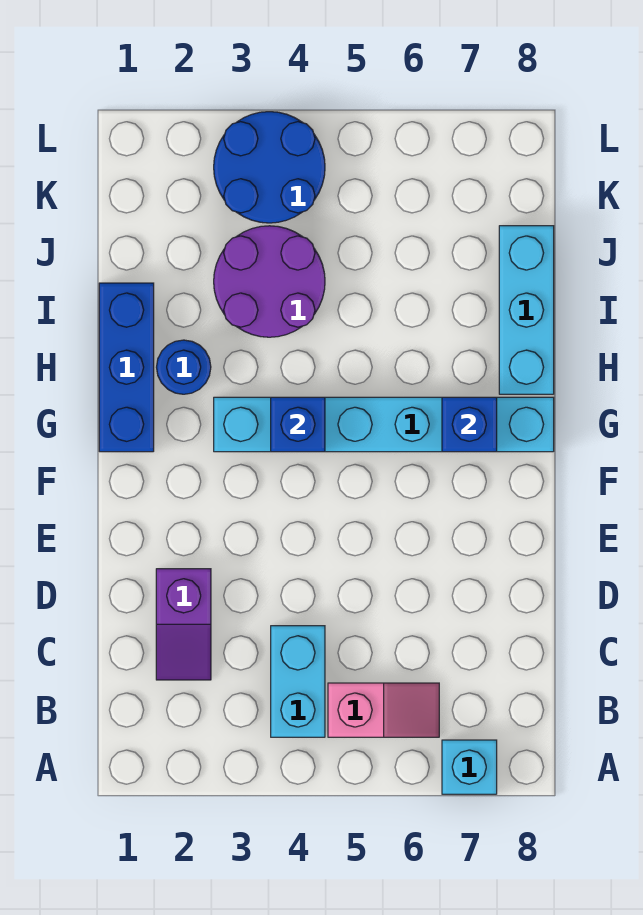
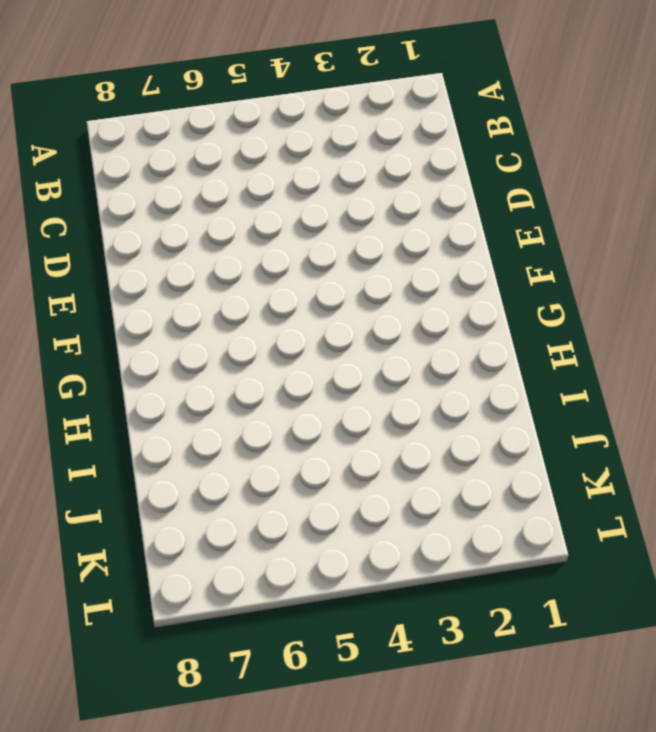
none -> cyan brick A7 level 1
none -> cyan brick B4:C4 level 1
none -> pink slope B5:B6 level 1 top 5

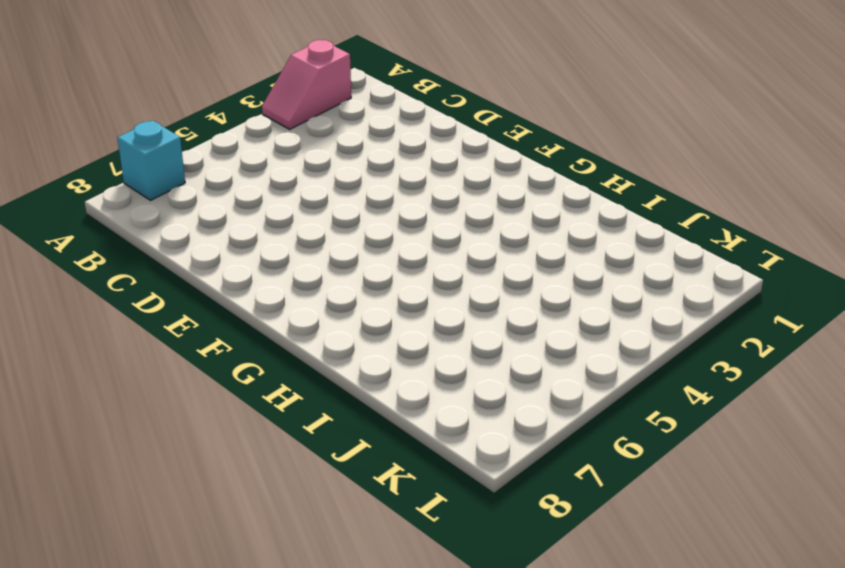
pink slope A2:A3 level 1 top 2 -> pink slope B5:B6 level 1 top 5
none -> cyan brick B4:C4 level 1
none -> purple slope C2:D2 level 1 top D
none -> blue brick G1:I1 level 1

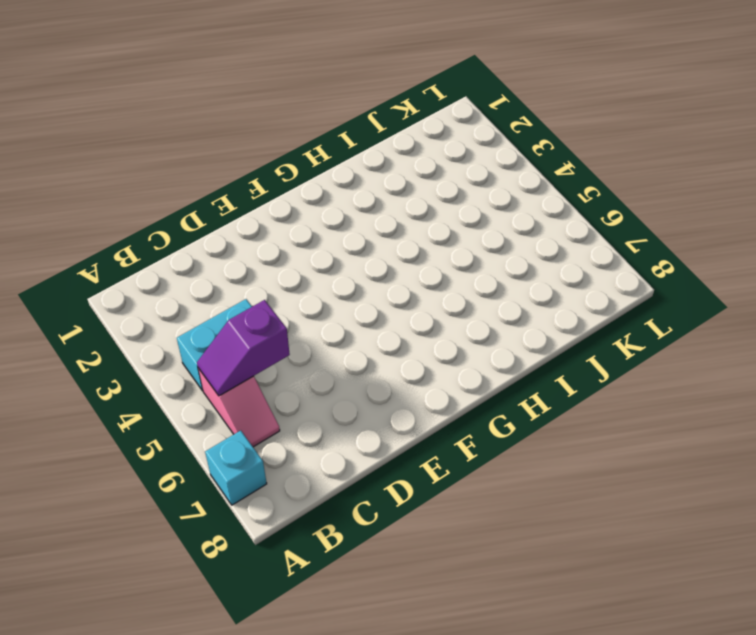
purple slope B5:C5 level 2 top C -> purple slope C2:D2 level 1 top D
none -> blue brick G1:I1 level 1
none -> cyan brick G3:G8 level 1
none -> blue round brick H2 level 1

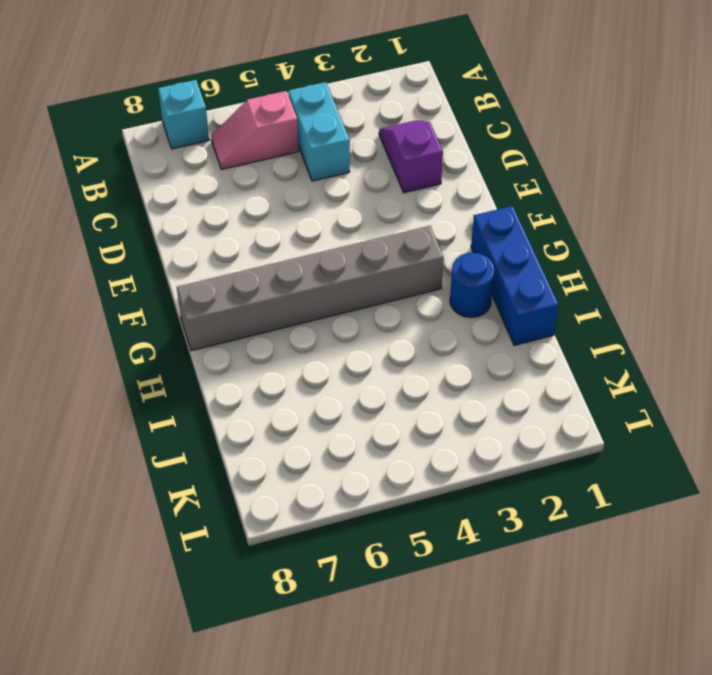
grey brick G3:G8 level 1 -> cyan brick G3:G8 level 1
none -> cyan brick H8:J8 level 1
none -> purple round brick I3:J4 level 1
none -> blue round brick K3:L4 level 1

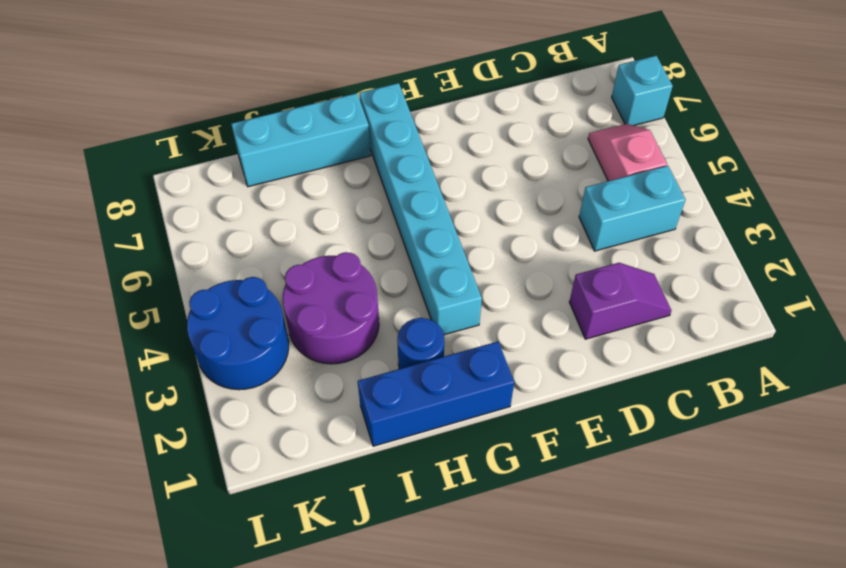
none -> blue brick G4 level 2
none -> blue brick G7 level 2

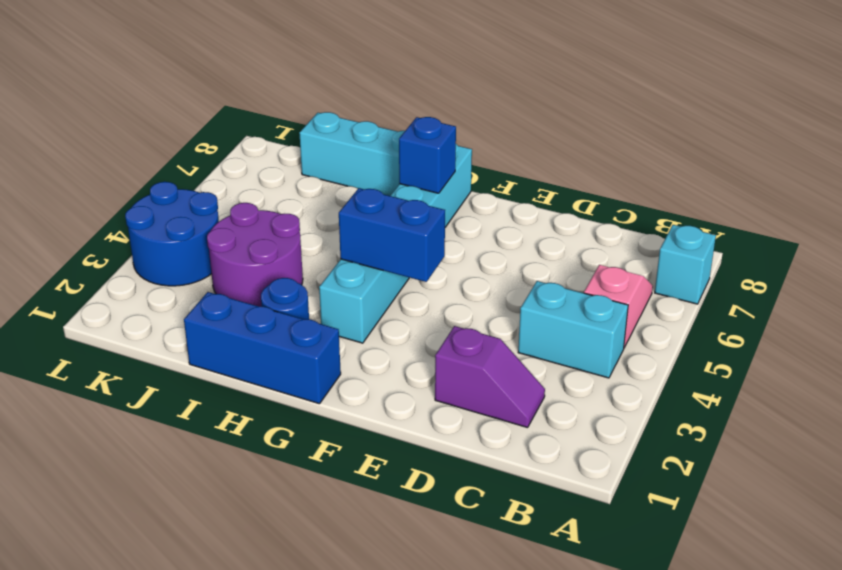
blue brick F4:G4 level 2 -> blue brick G4 level 2

